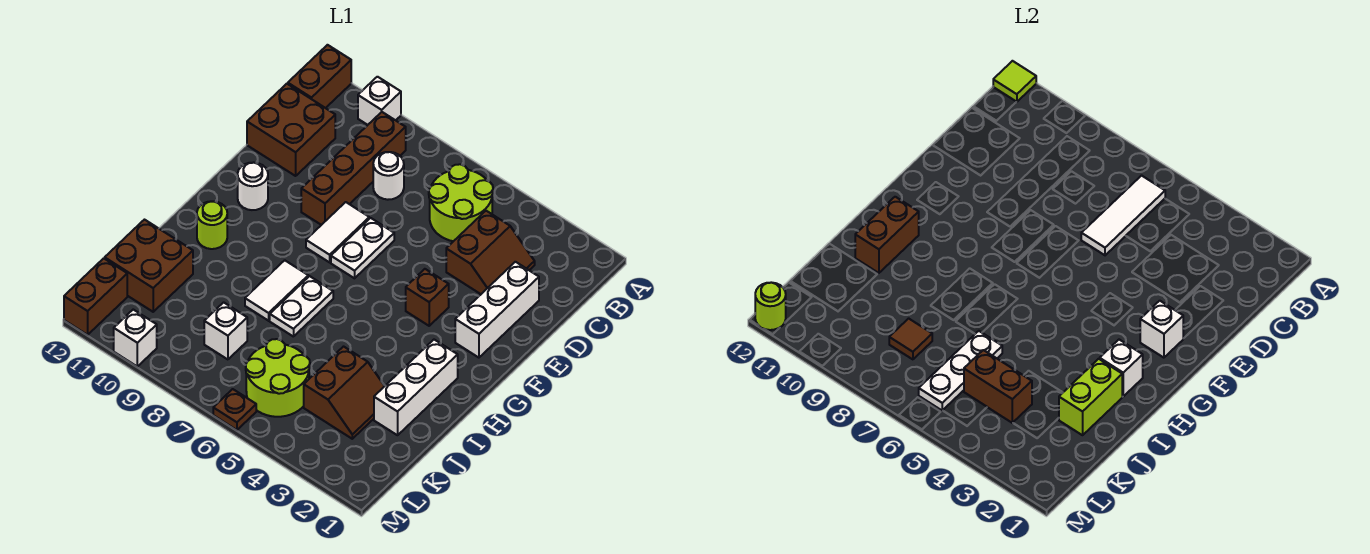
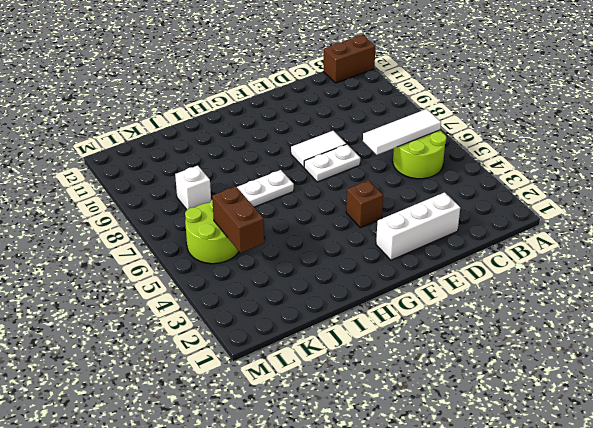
none -> white brick A10 level 1
none -> brown brick B9:E9 level 1
none -> brown slope C3:D4 level 1 top 4
none -> white round brick C8 level 1

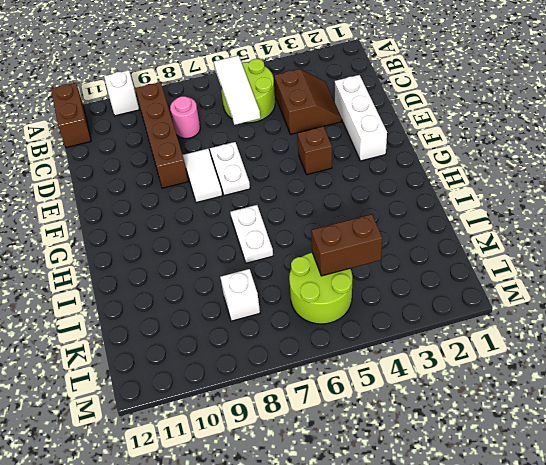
pink round brick C8 level 1 -> white round brick C8 level 1
none -> brown brick C11:D12 level 1
none -> white round brick F11 level 1
none -> white brick H2:J2 level 1
none -> white tile H8:I8 level 1

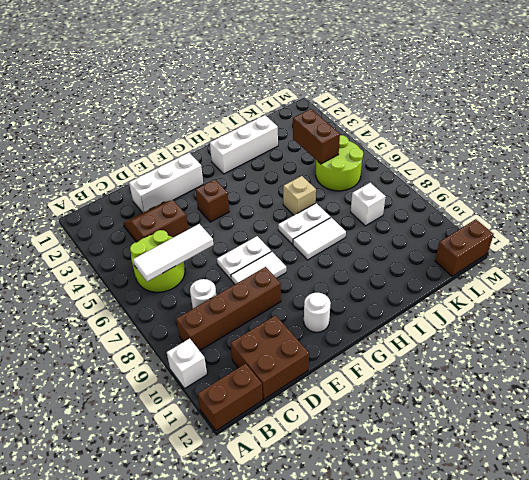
tan brick I6 level 1 -> none
none -> lime round brick H11 level 1
none -> brown slope J3:K4 level 1 top 4
none -> brown brick J11:K12 level 1
none -> brown plate M6 level 1

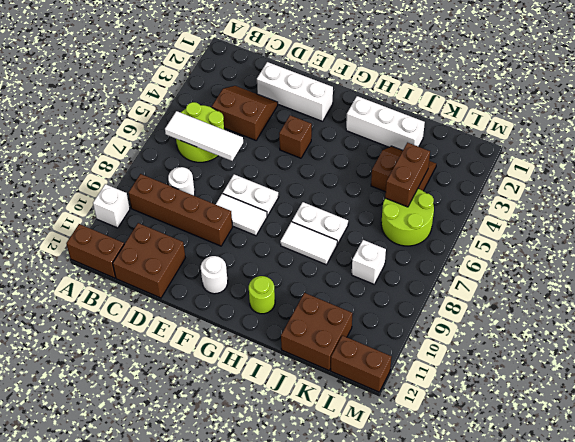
none -> brown plate M6 level 1
none -> white brick M10 level 1
none -> lime tile A12 level 2
none -> white brick F2 level 2

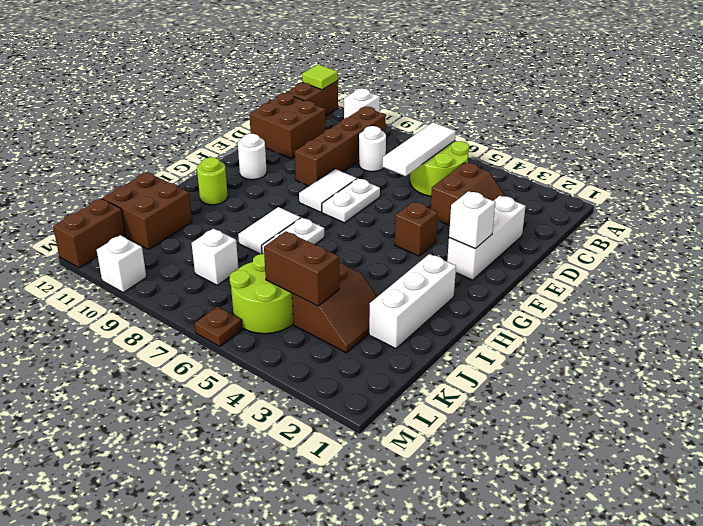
none -> white brick H2 level 2
none -> brown brick H11:I11 level 2
none -> lime brick I2:J2 level 2
none -> white plate J6:L6 level 2

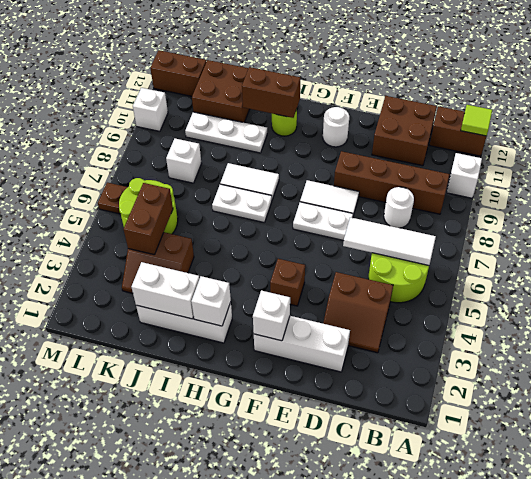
white brick I2:J2 level 2 -> lime brick I2:J2 level 2
white plate I10:K10 level 1 -> white plate J6:L6 level 2
none -> brown tile K8 level 2
none -> lime round brick M12 level 2

